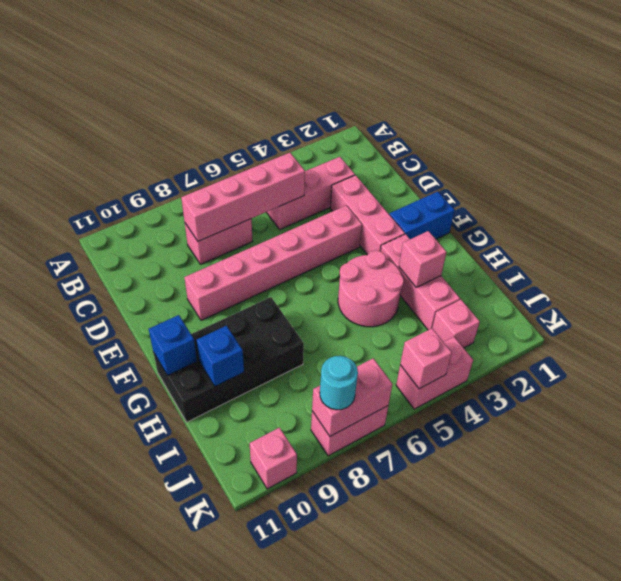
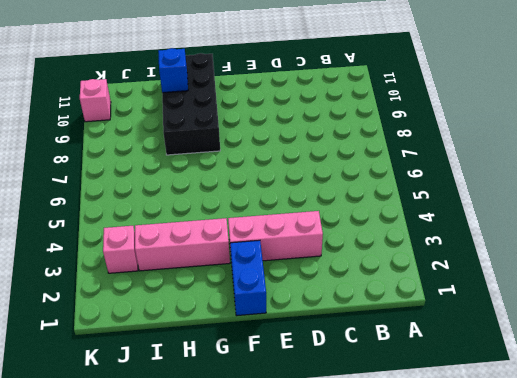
none -> pink brick C3:C5 level 1
none -> pink brick C7:C8 level 1
none -> pink brick E4:E9 level 1

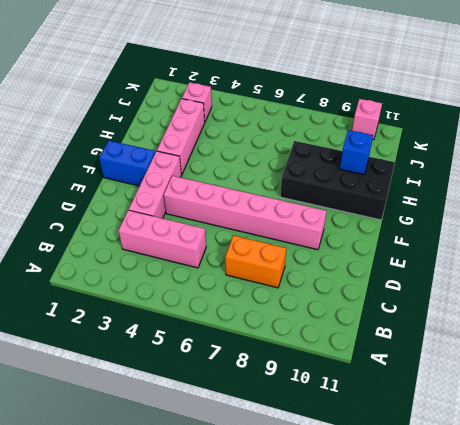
orange brick C7:C8 level 1 -> pink brick C7:C8 level 1
none -> pink round brick G4:H5 level 1
none -> pink brick K4:K5 level 1
none -> pink brick K7:K8 level 1

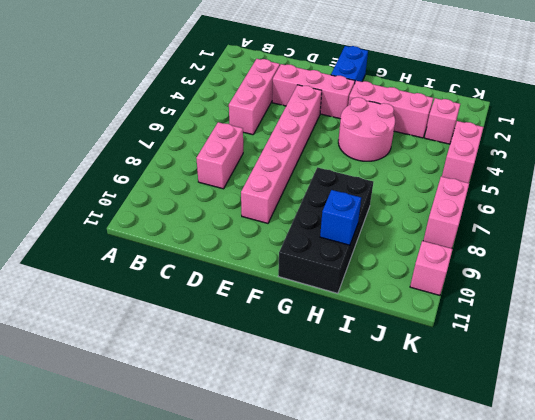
none -> pink brick C5:C8 level 2
none -> blue brick G11 level 2
none -> pink brick H3 level 2

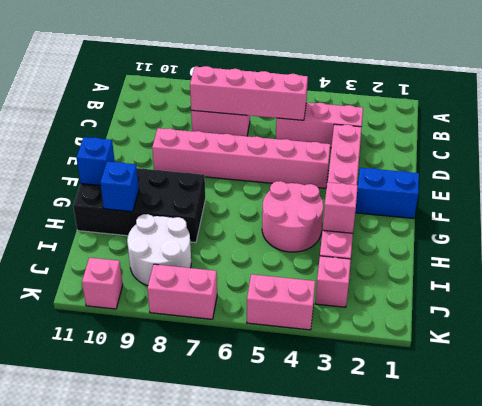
white round brick I8:J9 level 1 -> none
none -> pink brick K5 level 2
none -> pink brick K7:K8 level 2
none -> cyan round brick K8 level 3

